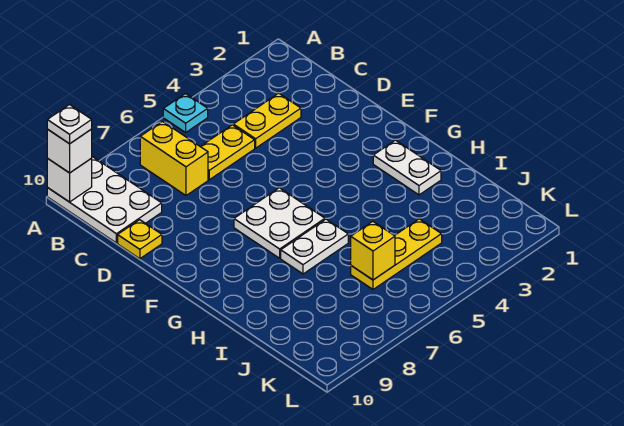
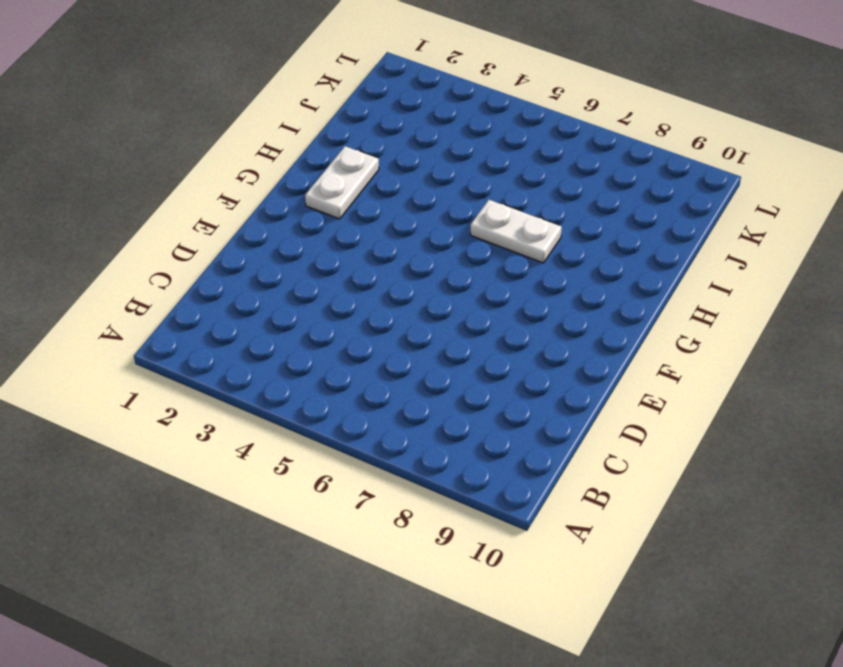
none -> cyan plate A5 level 1
none -> white plate A9:C10 level 1
none -> yellow brick B7:C7 level 1

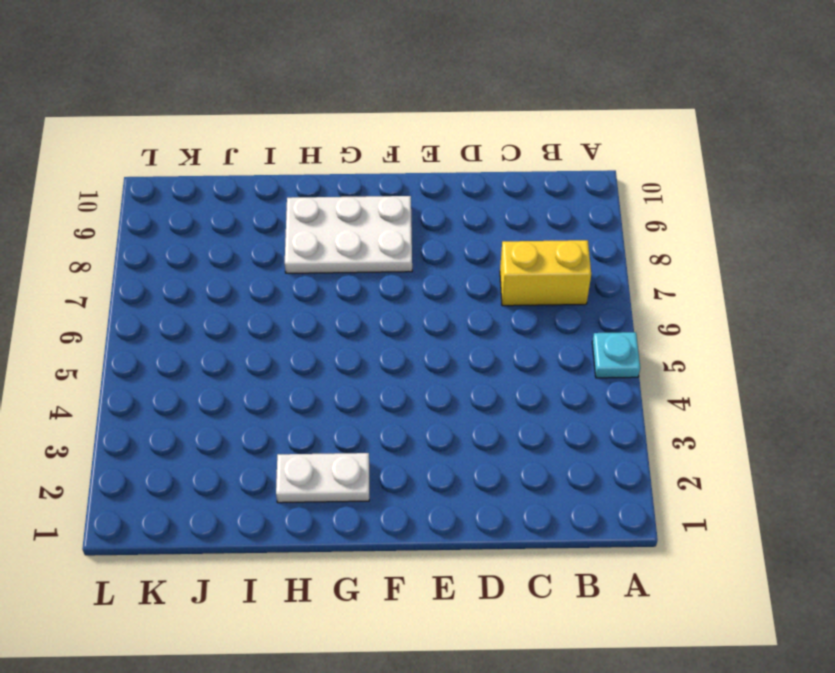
white plate F8:H9 level 1 -> white plate A9:C10 level 1
none -> yellow plate C3:C4 level 1
none -> yellow plate C5:C6 level 1
none -> yellow plate D10 level 1

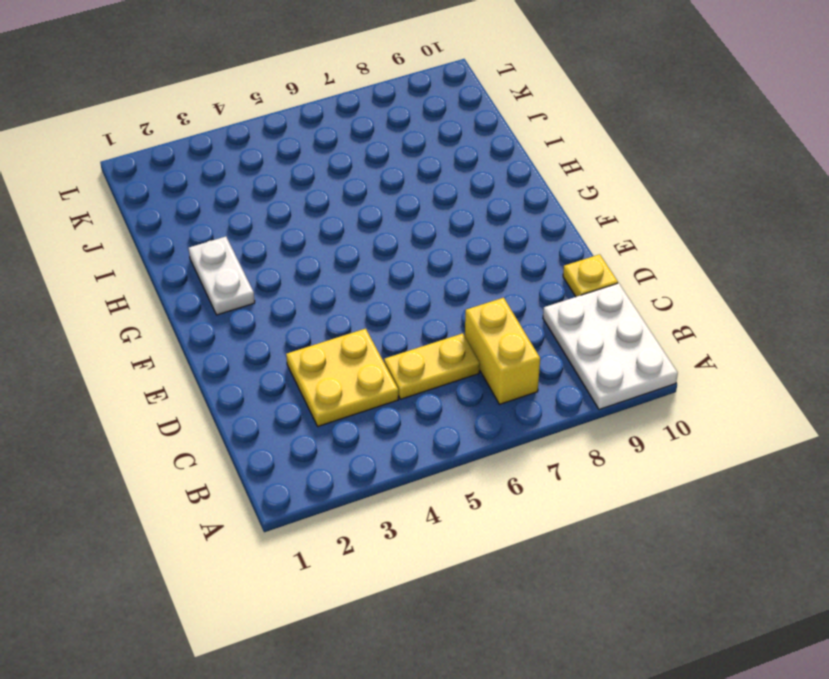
yellow plate C3:D4 level 1 -> yellow plate C3:C4 level 1
none -> cyan plate A5 level 1
none -> white plate F6:G7 level 1
none -> white plate H6:H7 level 1

